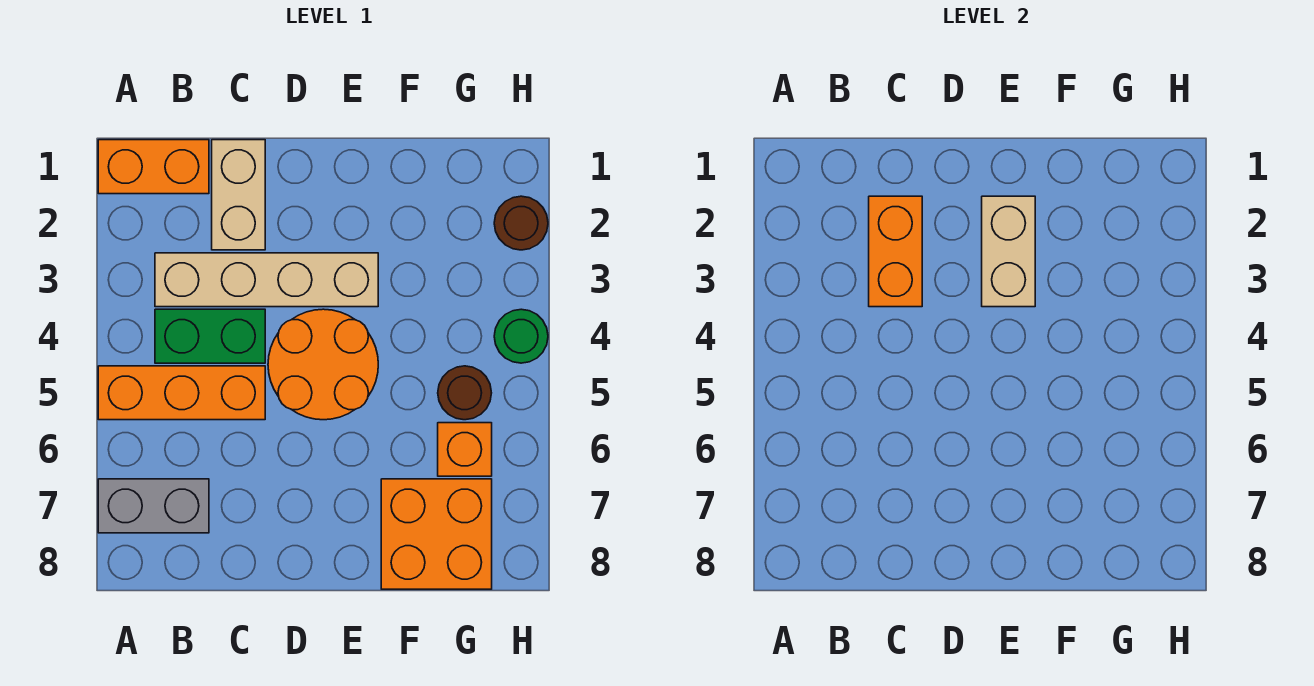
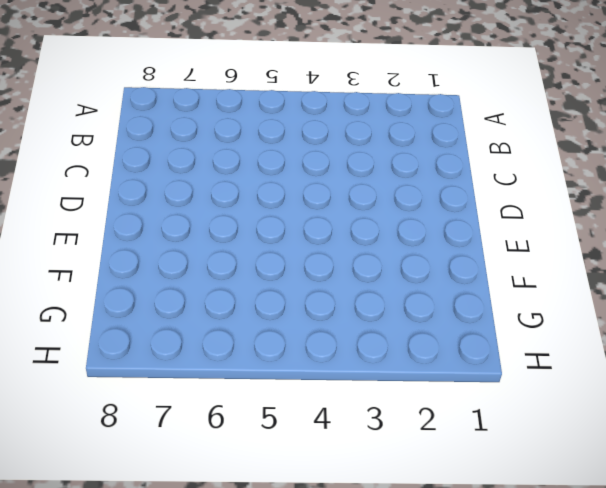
none -> orange brick A1:B1 level 1
none -> orange brick A5:C5 level 1
none -> grey brick A7:B7 level 1

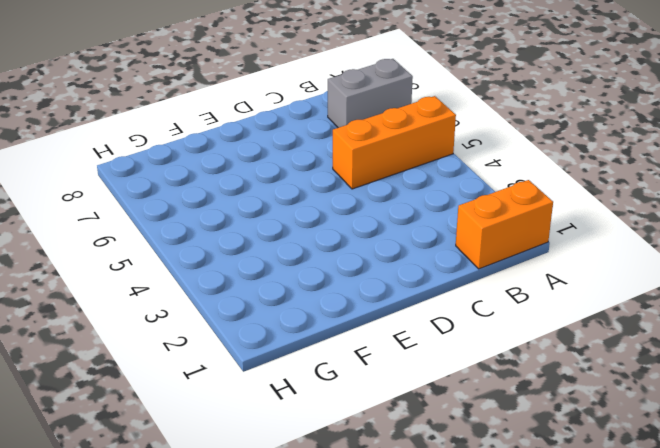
none -> tan brick B3:E3 level 1
none -> green brick B4:C4 level 1
none -> tan brick C1:C2 level 1

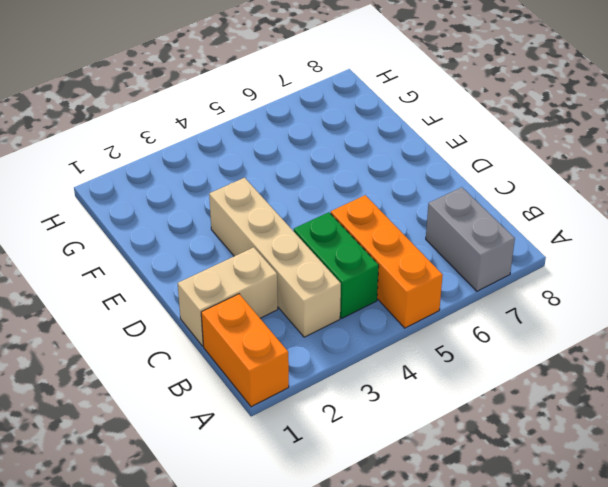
none -> orange round brick D4:E5 level 1
none -> orange brick F7:G8 level 1
none -> brown round brick G5 level 1

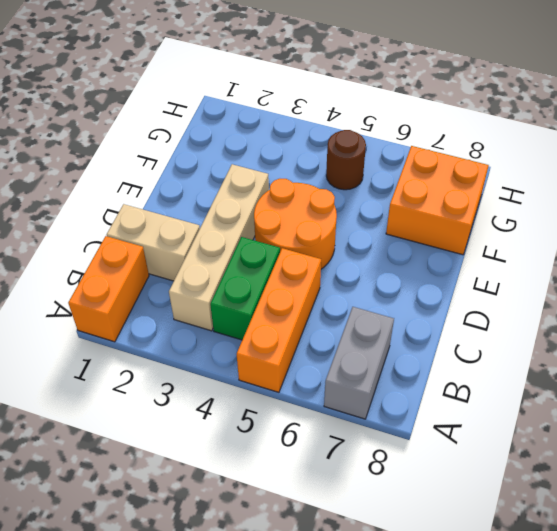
none -> orange brick G6 level 1
none -> brown round brick H2 level 1
none -> green round brick H4 level 1

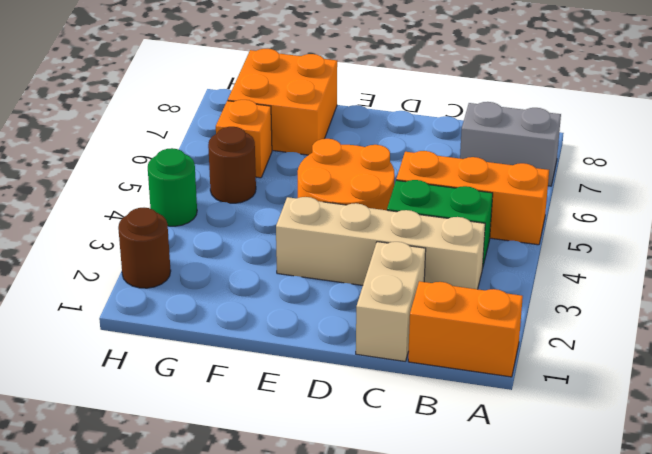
none -> orange brick C2:C3 level 2
none -> tan brick E2:E3 level 2

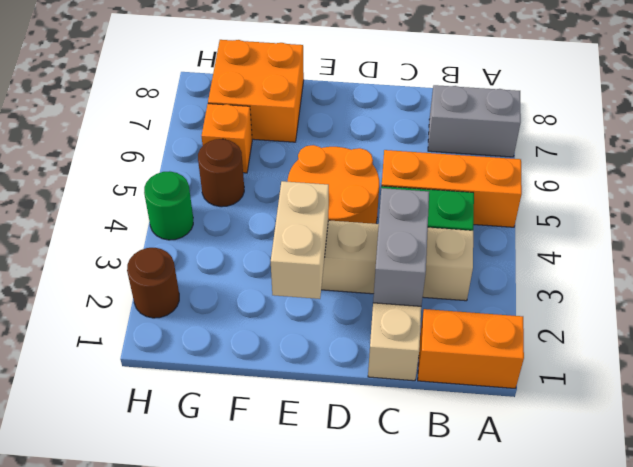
grey brick C2:C3 level 2 -> orange brick C2:C3 level 2

